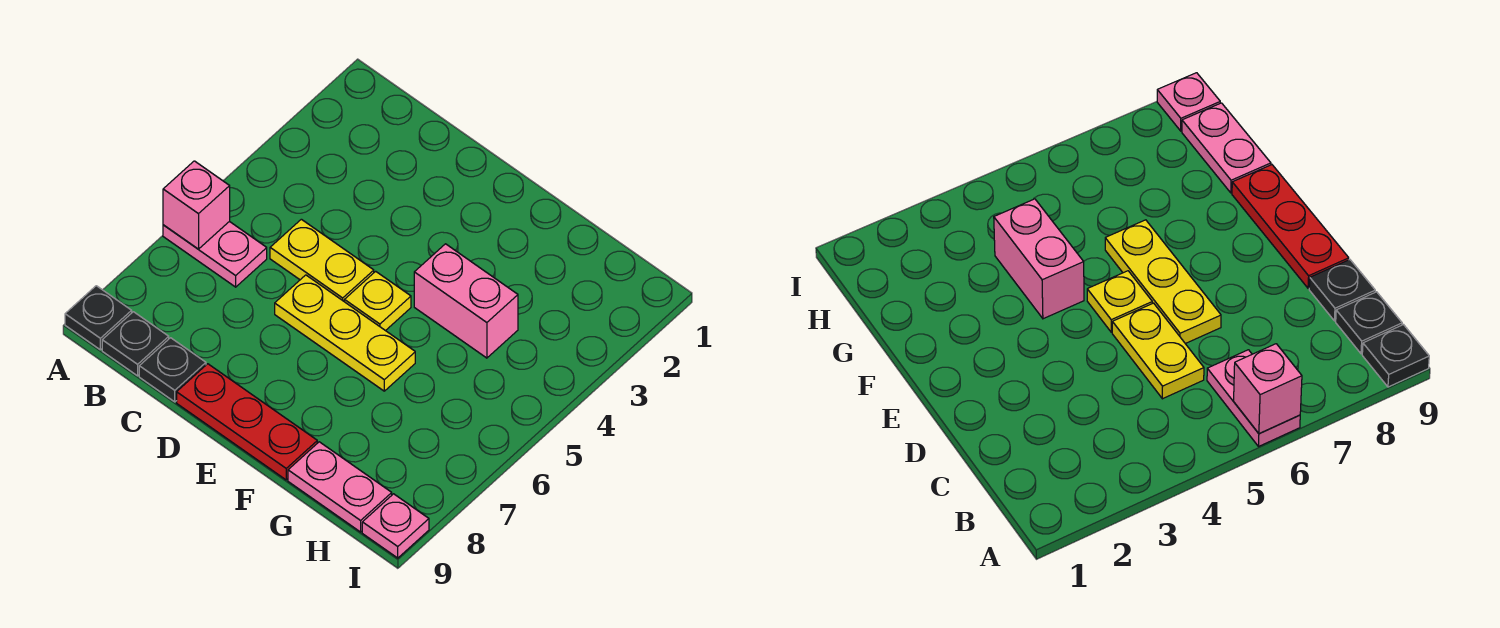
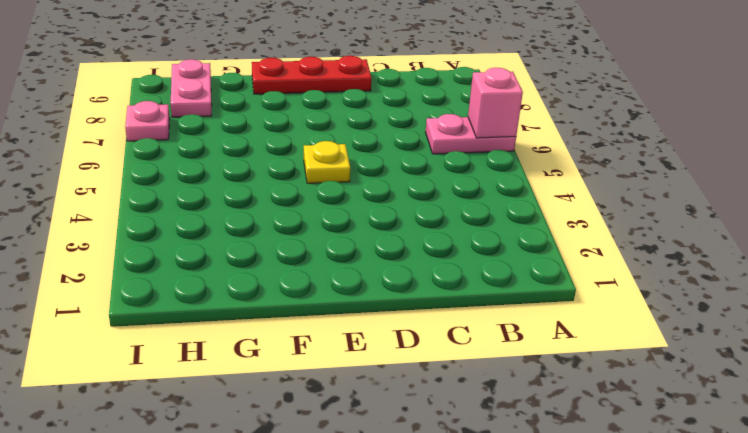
pink plate H8:H9 level 1 -> pink plate G9:H9 level 1
pink plate I7 level 1 -> pink plate I9 level 1
none -> black plate A9 level 1
none -> black plate B9 level 1
none -> yellow plate C5:D5 level 1

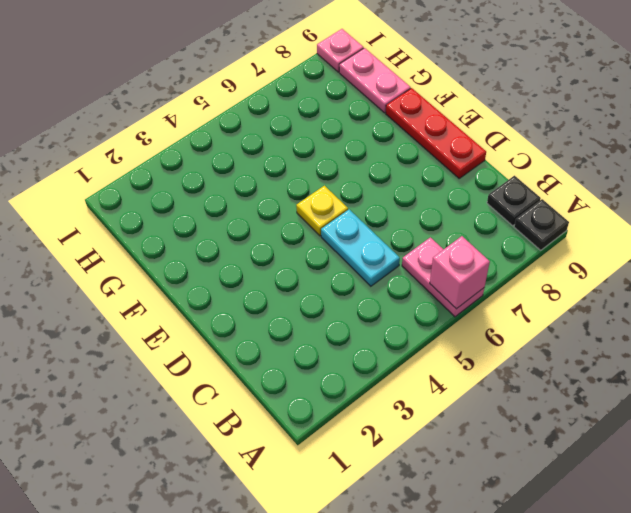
cyan plate C5:D5 level 1 -> yellow plate C5:D5 level 1
none -> black plate C9 level 1
none -> yellow plate D6:F6 level 1
none -> pink brick F4:G4 level 1

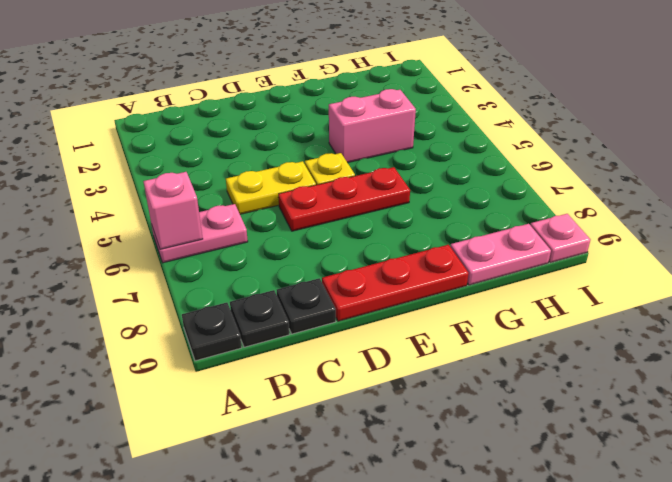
red plate D6:F6 level 1 -> yellow plate D6:F6 level 1

